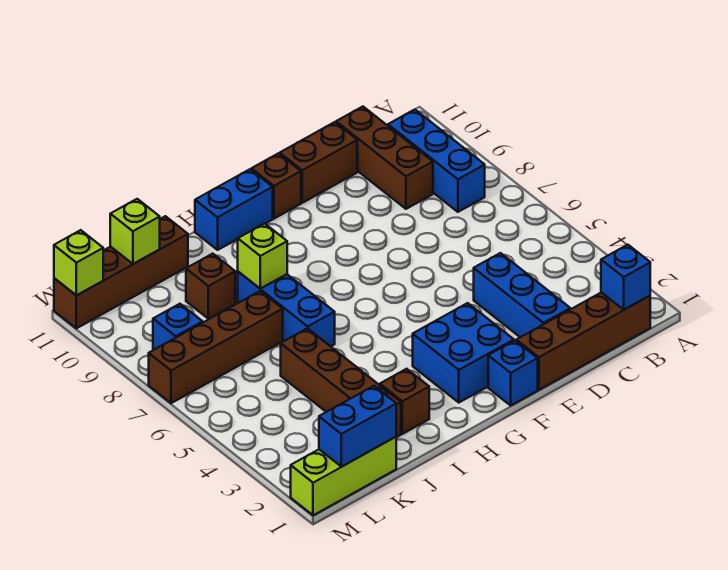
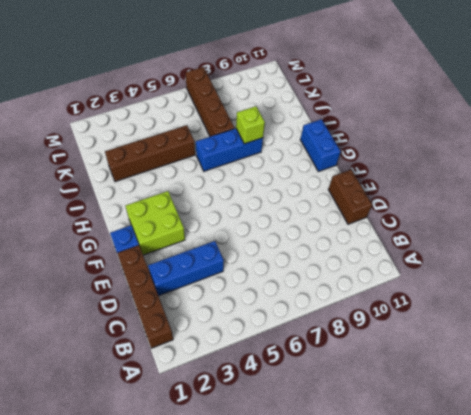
lime brick F2:G3 level 1 -> blue brick F2:G3 level 1
none -> blue brick B8:B10 level 1
none -> brown brick C9:C11 level 1
none -> brown brick F11 level 1

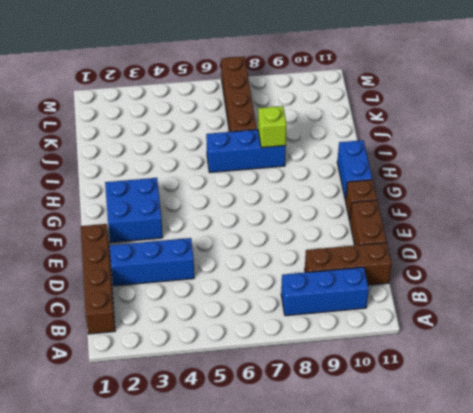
none -> blue brick F1 level 1
none -> brown brick I2 level 1
none -> brown brick J2:J5 level 1

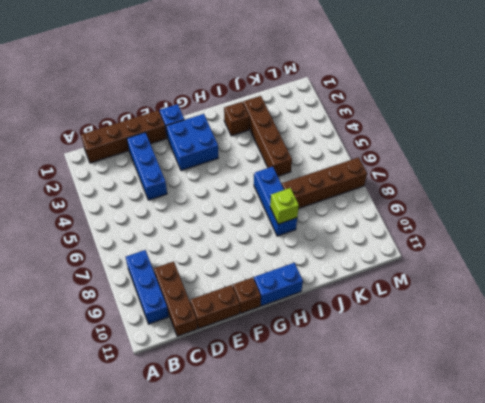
none -> brown brick J9 level 1
none -> brown brick J11:M11 level 1
none -> lime brick K1:M1 level 1

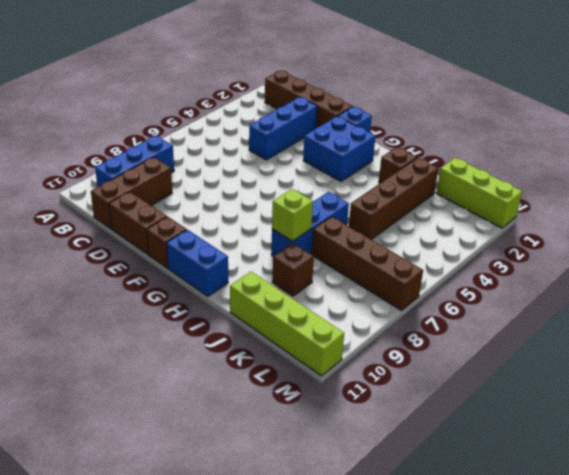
lime brick J11:M11 level 1 -> brown brick J11:M11 level 1
none -> blue brick L8 level 1
none -> blue brick B1 level 2
none -> blue brick K1:L1 level 2

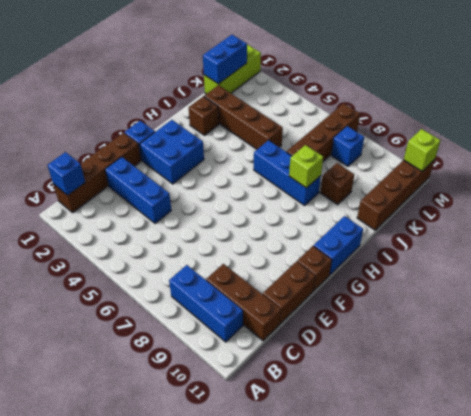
none -> lime brick K11 level 2

